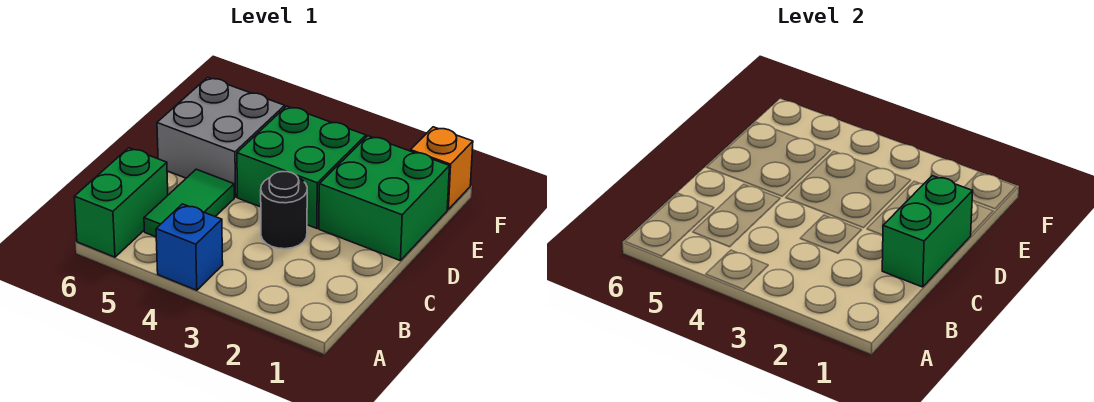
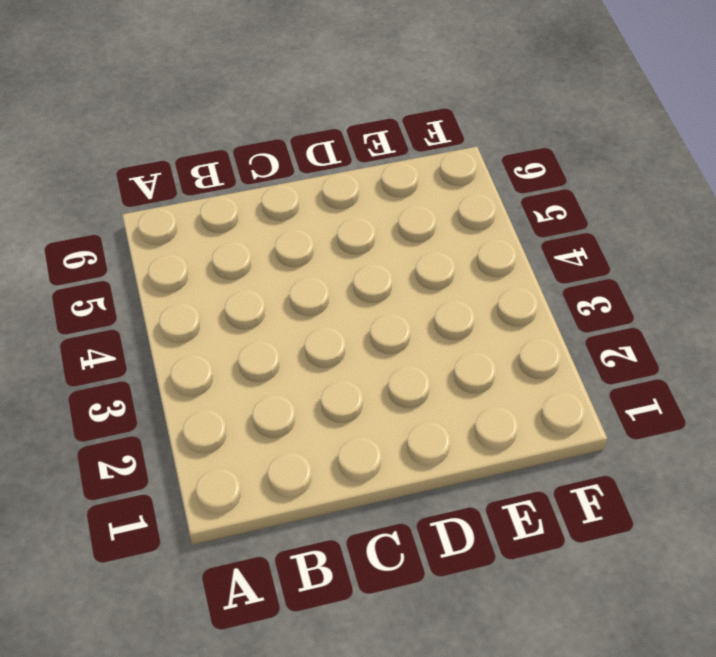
none -> blue brick A4 level 1
none -> green brick A6:B6 level 1

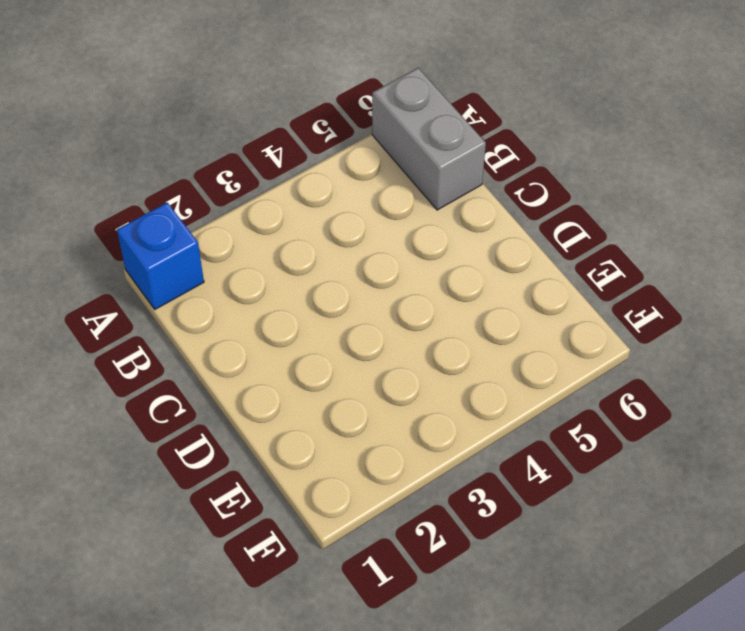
blue brick A1 level 1 -> blue brick A4 level 1
grey brick A6:B6 level 1 -> green brick A6:B6 level 1
none -> green tile B5:C5 level 1
none -> black round brick C3 level 1

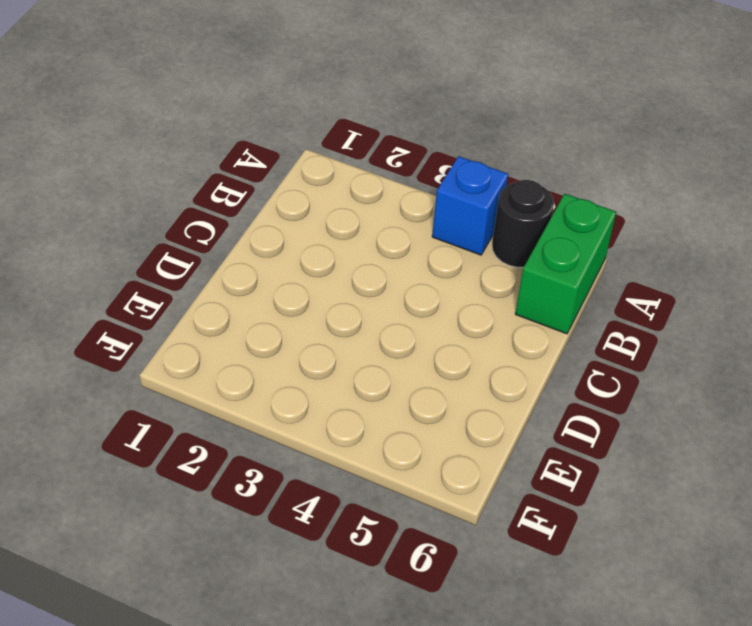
black round brick A5 level 1 -> black round brick C3 level 1
none -> green tile B5:C5 level 1
none -> green brick D1:E2 level 1

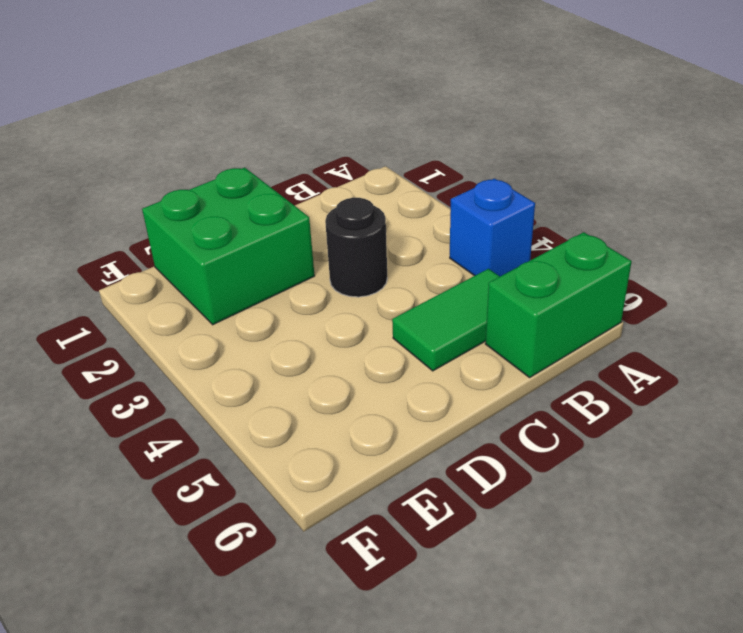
none -> green brick D3:E4 level 1
none -> grey brick D5:E6 level 1

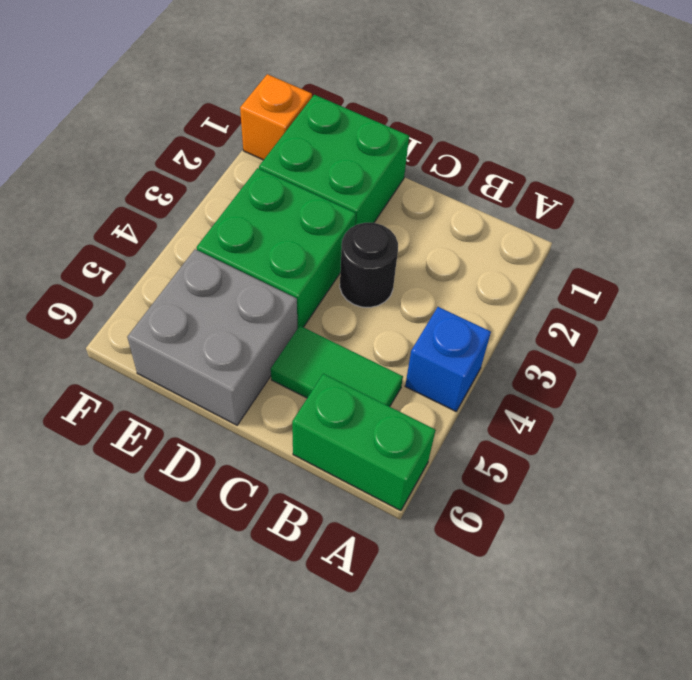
none -> green brick C1:D1 level 2

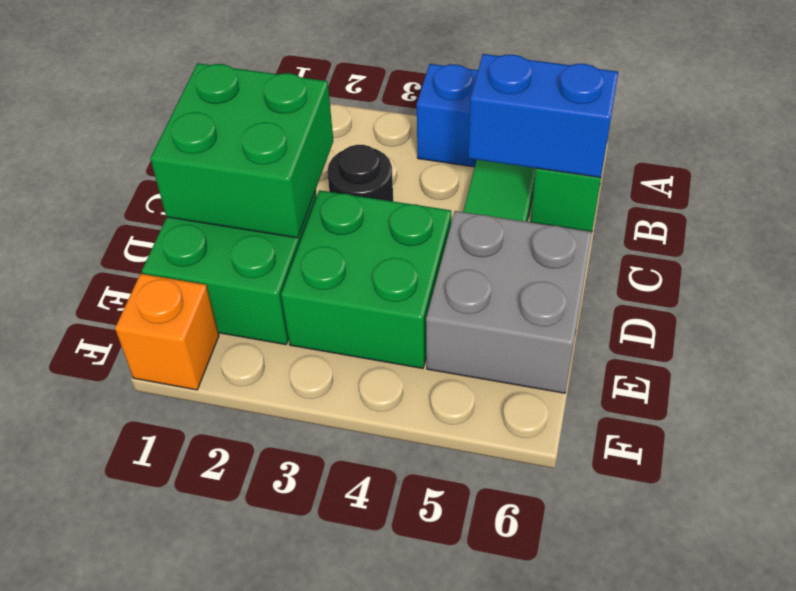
blue brick B5:B6 level 2 -> none
green brick C1:D2 level 2 -> green brick C1:D1 level 2

